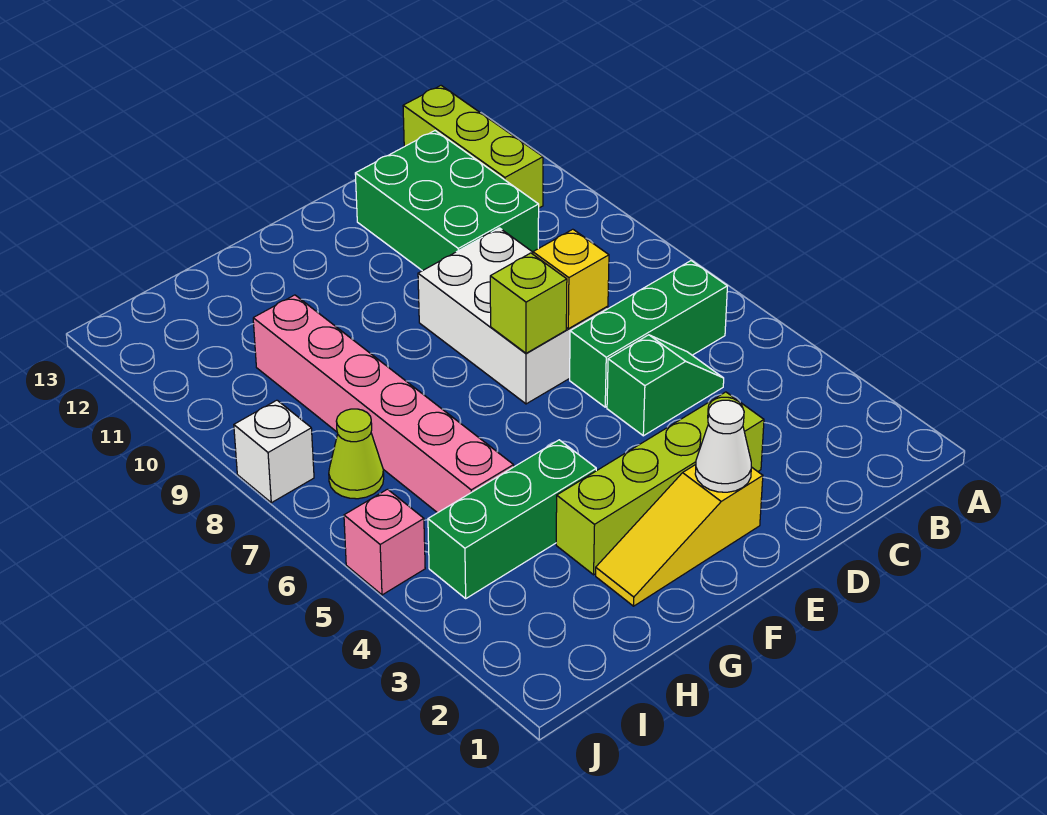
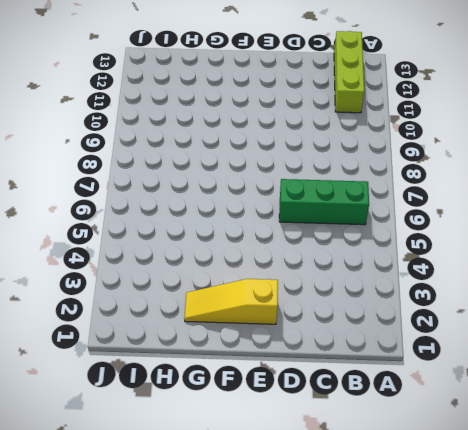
none -> green slope C5:D5 level 1 top D
none -> green brick C10:D12 level 1
none -> lime brick D3:G3 level 1

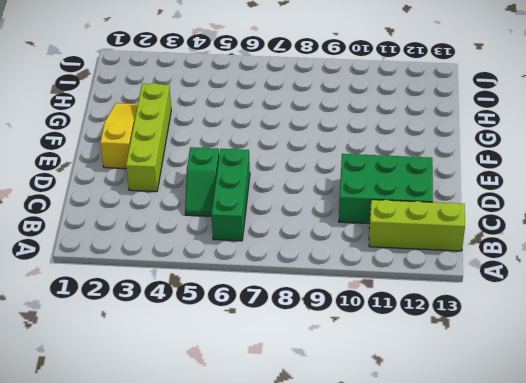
none -> white brick D7:E9 level 1
none -> green brick G4:I4 level 1
none -> pink brick H5:H10 level 1

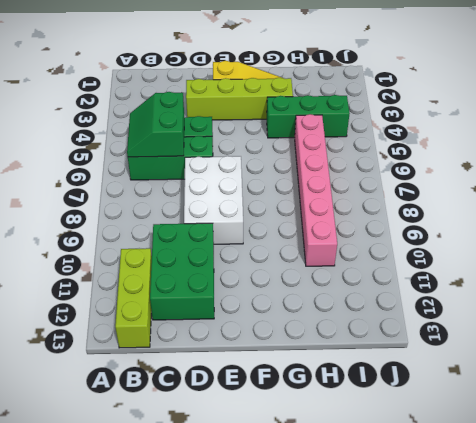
green slope B5:C6 level 2 top C -> none
none -> lime cone I7 level 1
none -> pink brick J5 level 1
none -> white brick J8 level 1

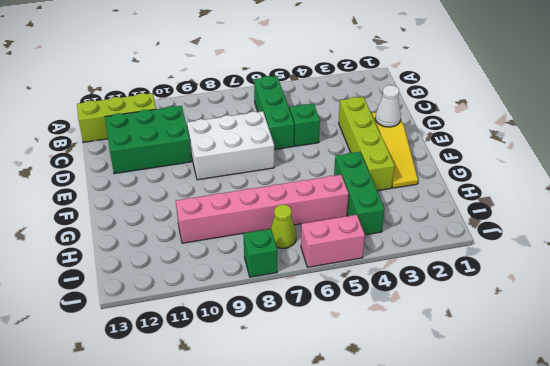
pink brick J5:J6 level 1 -> pink brick J5 level 1
green brick J8 level 1 -> white brick J8 level 1
none -> yellow brick D7 level 2
none -> lime brick E7 level 2

